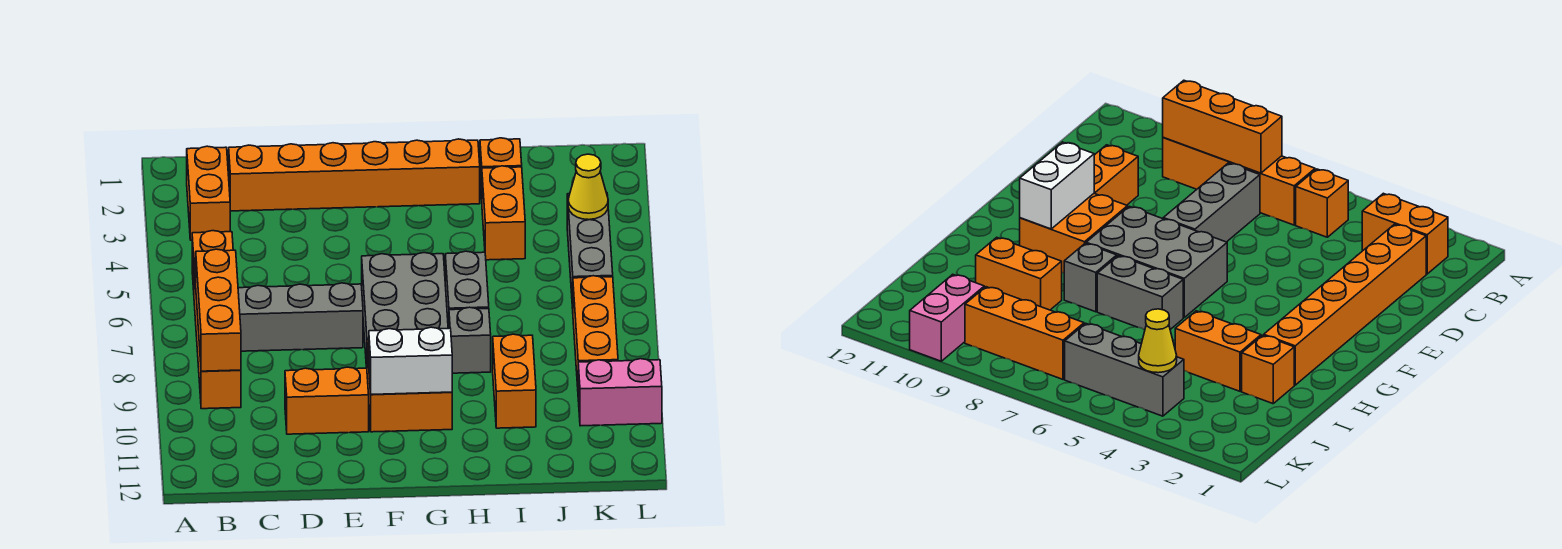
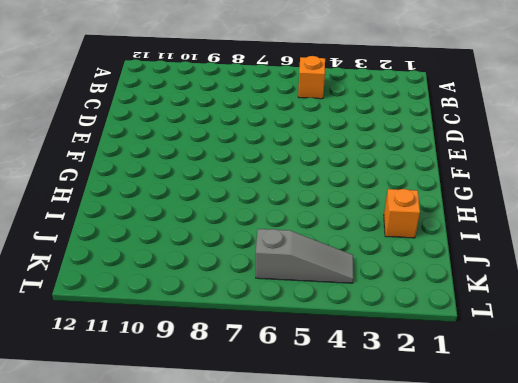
grey slope K4:K6 level 1 top 6 -> grey brick K4:K6 level 1
none -> orange brick B2:B3 level 1
none -> orange brick B6:B9 level 1
none -> orange brick C2:H2 level 1

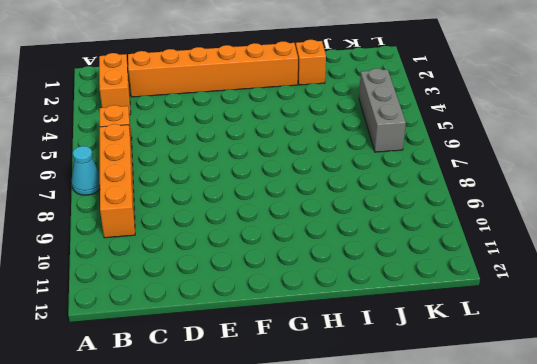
cyan cone A7 level 1 -> none
none -> grey brick C7:E7 level 1
none -> orange brick D10:E10 level 1
none -> grey brick F6:G8 level 1

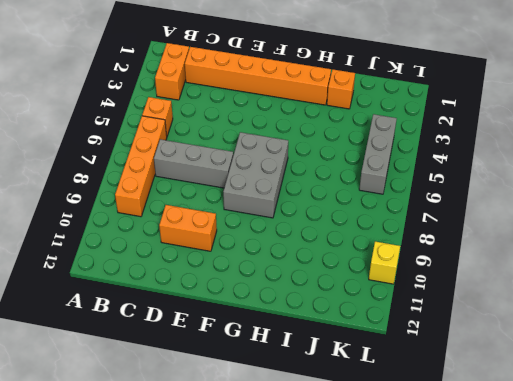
yellow brick L10 level 1 -> pink brick K10:L10 level 1
none -> orange brick F9:G10 level 1
none -> grey brick H6:H7 level 1
none -> grey brick H8 level 1

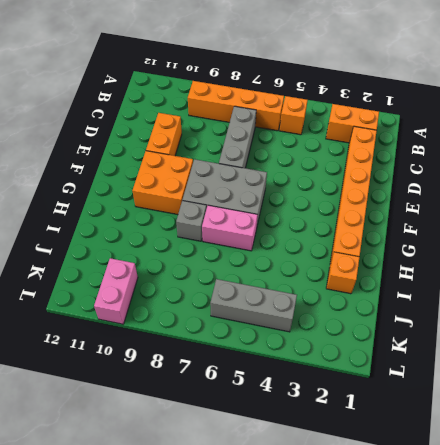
pink brick H6:H7 level 1 -> grey brick H6:H7 level 1
none -> orange brick I3:I4 level 1
none -> orange brick I9:I10 level 1
none -> orange brick K7:K9 level 1

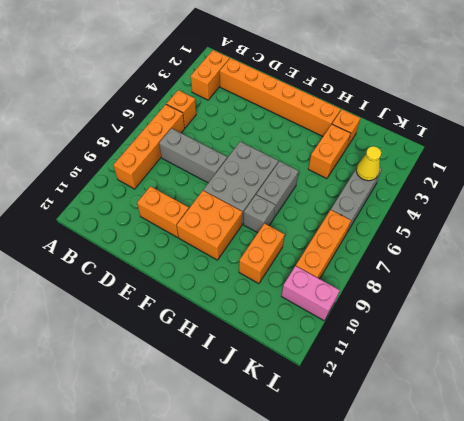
none -> orange brick B7:B9 level 2
none -> white brick F10:G10 level 2

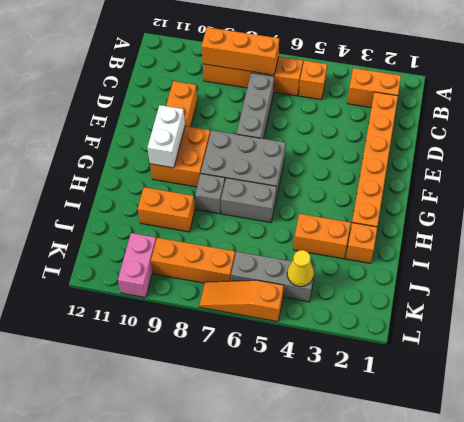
orange slope L5:L7 level 1 top 5 -> none

